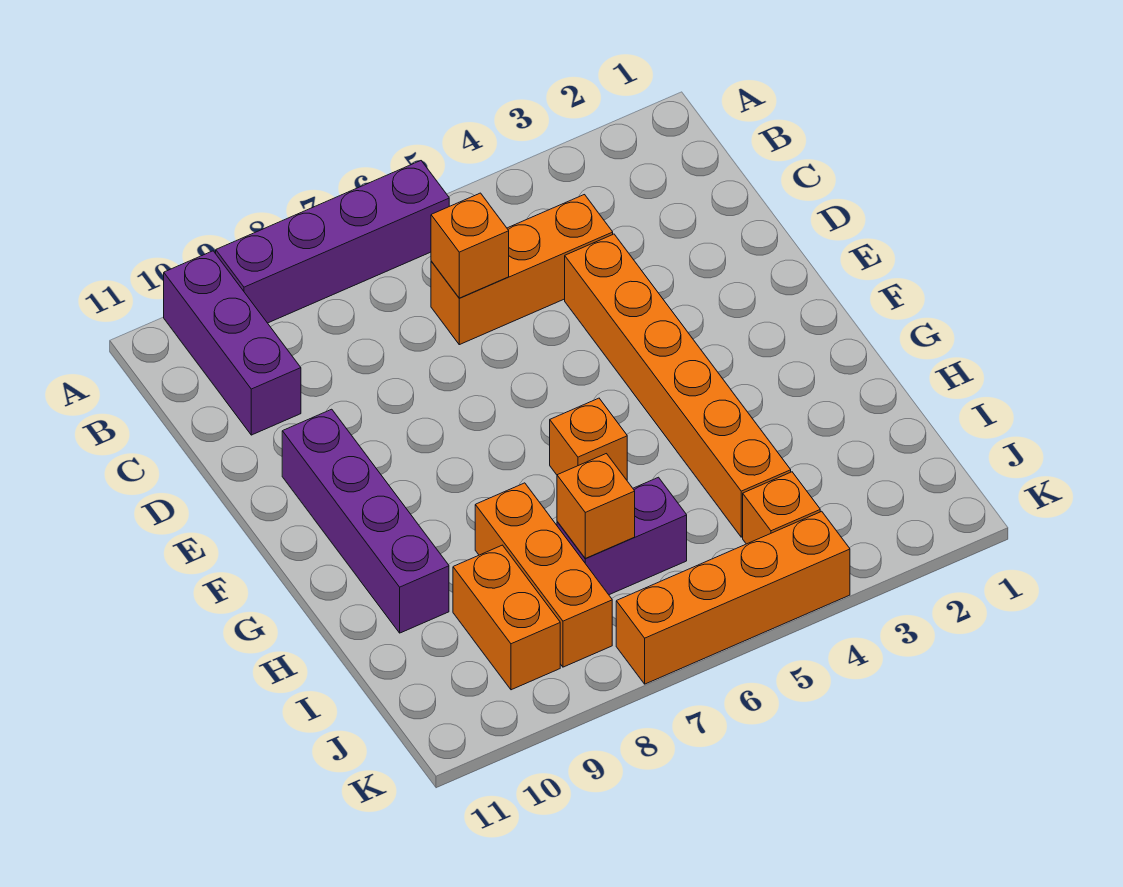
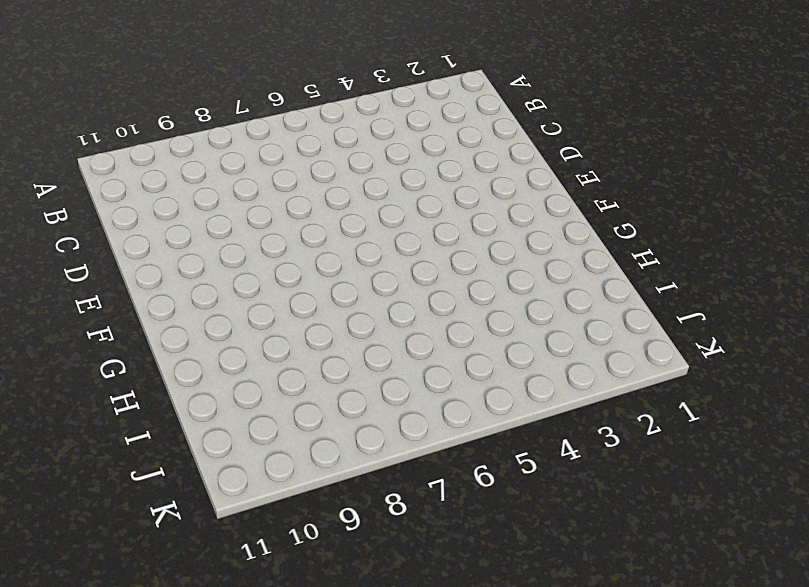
none -> purple brick A6:A9 level 1
none -> purple brick A10:C10 level 1
none -> orange brick C4:C6 level 1

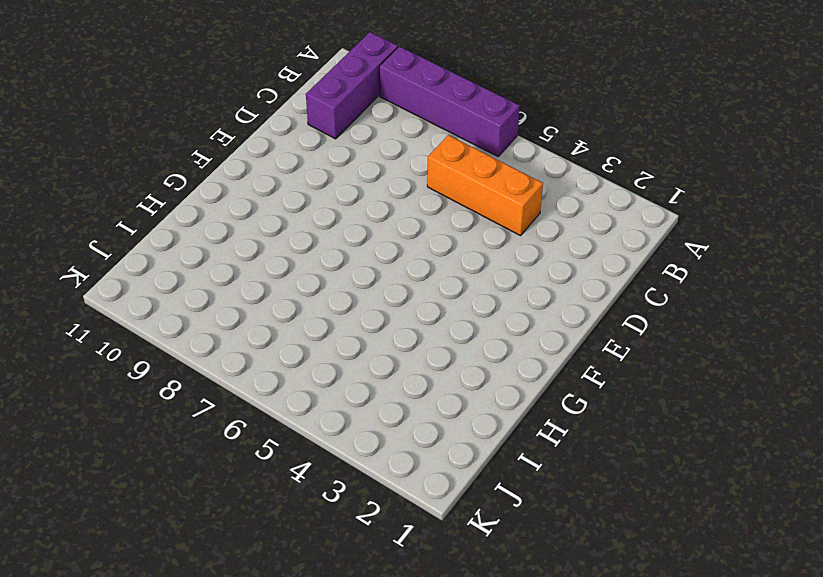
none -> orange brick D4:I4 level 1
none -> purple brick E10:H10 level 1
none -> orange brick G6 level 1

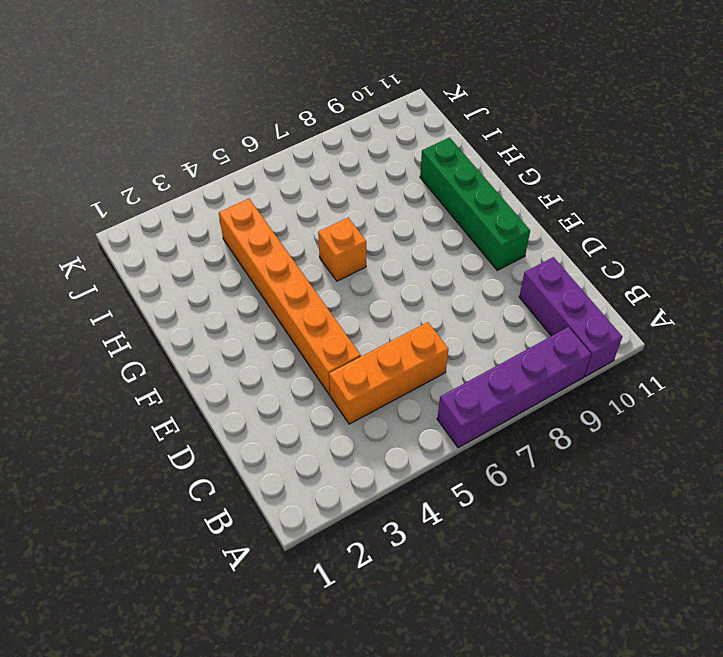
green brick E10:H10 level 1 -> purple brick E10:H10 level 1
none -> orange brick H8:J8 level 1
none -> purple brick I6:I7 level 1
none -> orange brick I9:J9 level 1

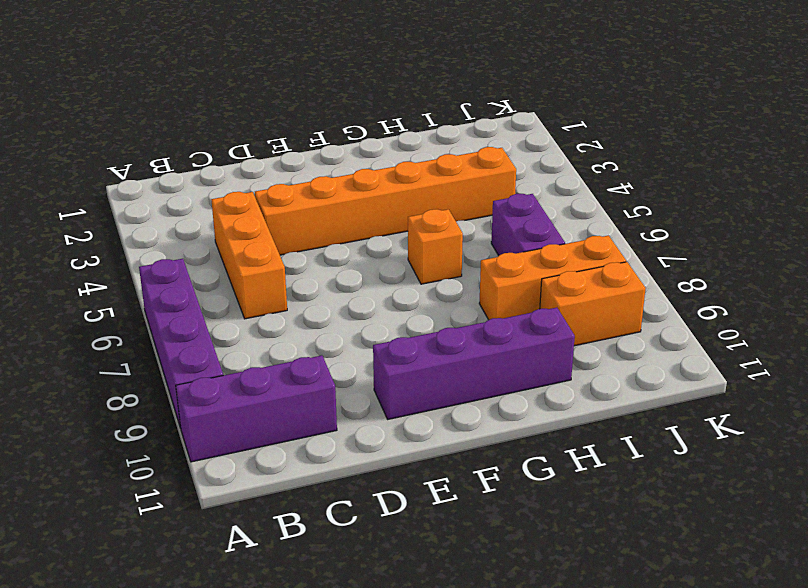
none -> orange brick J4 level 1
none -> orange brick K4:K7 level 1
none -> orange brick C6 level 2

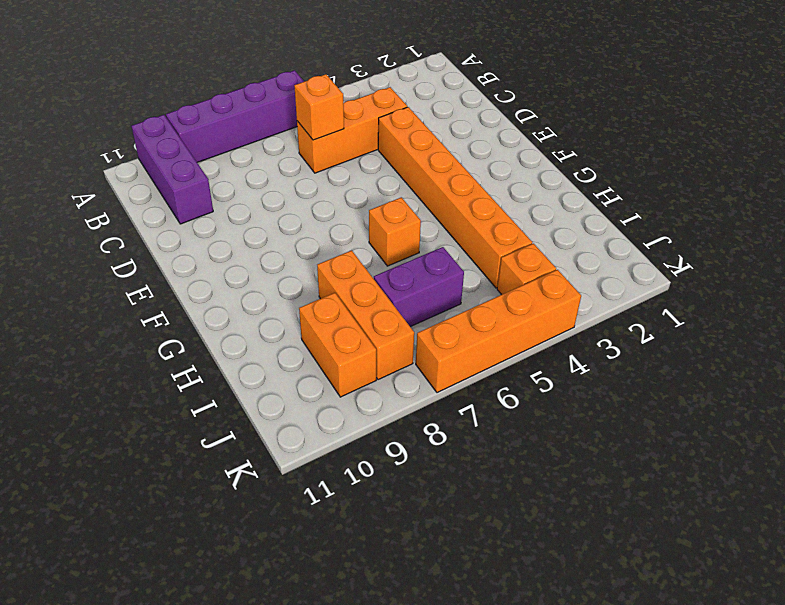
none -> purple brick E10:H10 level 1
none -> orange brick I7 level 2

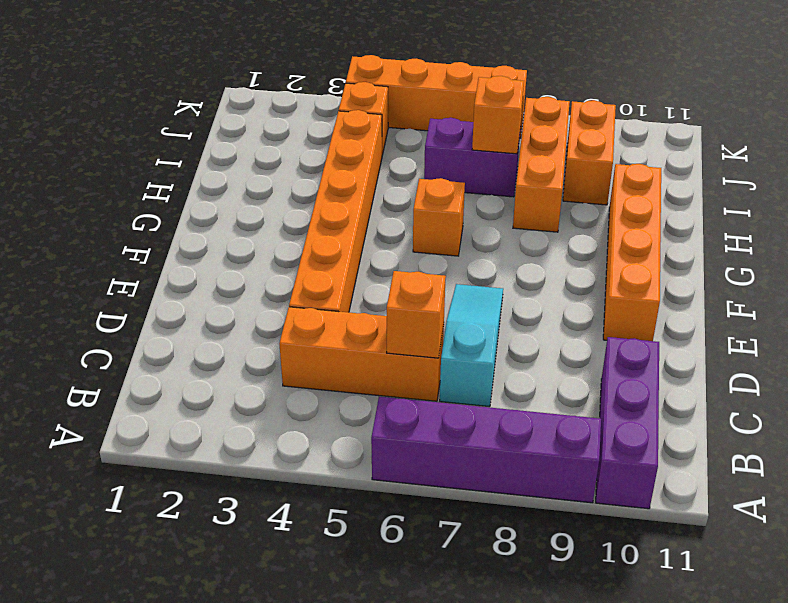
cyan slope C7:E7 level 1 top C -> none
orange brick E10:H10 level 1 -> purple brick E10:H10 level 1

